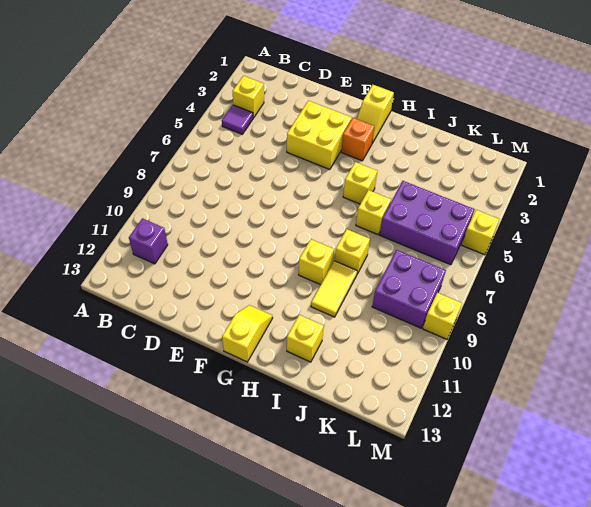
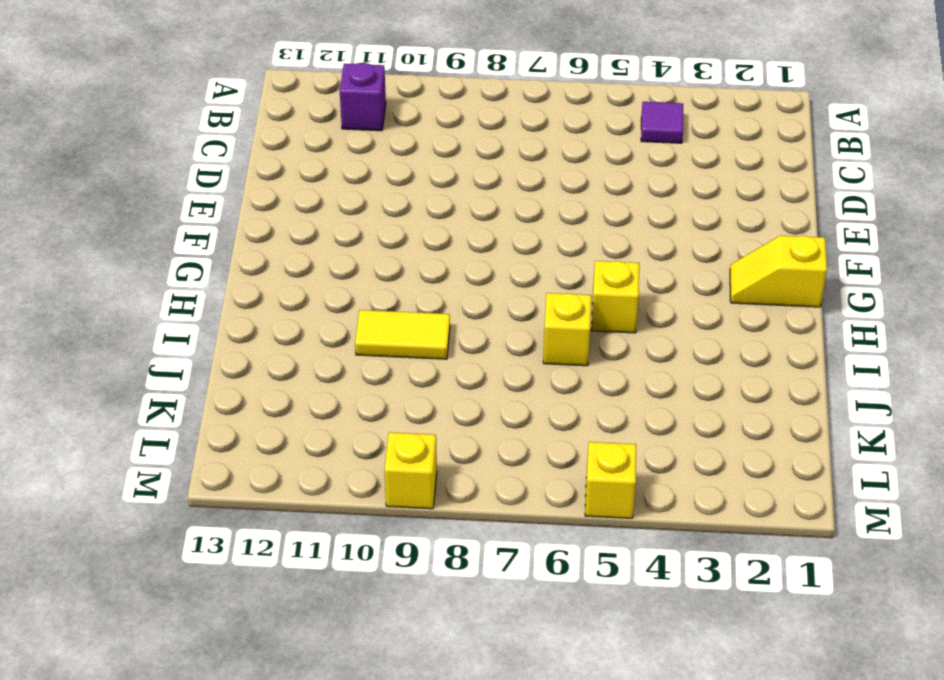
none -> yellow brick B3 level 1
none -> yellow brick E3:F4 level 1
none -> orange brick G3 level 1

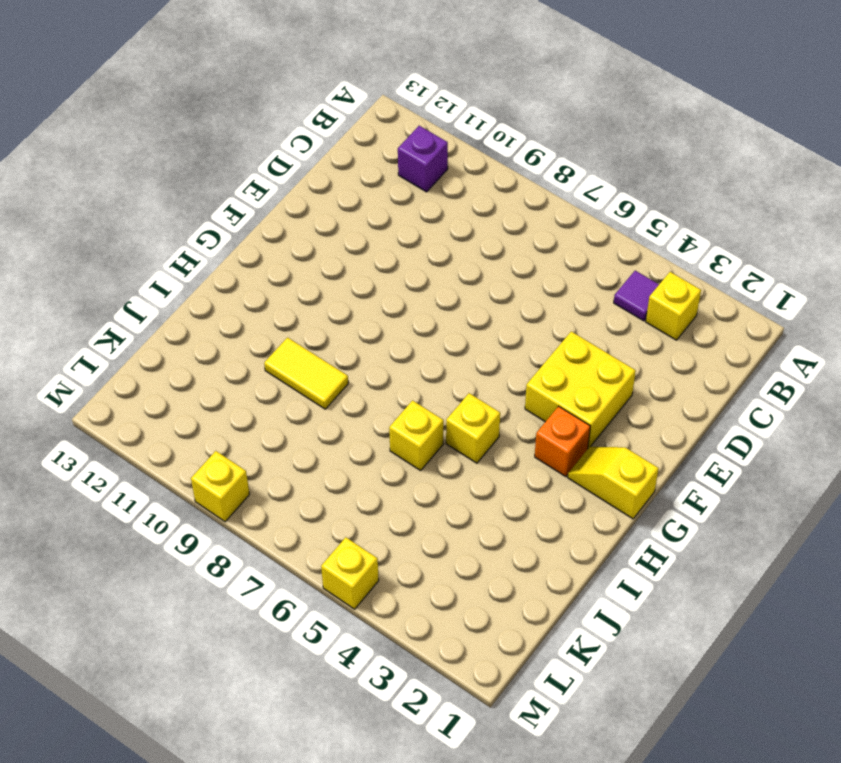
none -> yellow slope G12:G13 level 1 top 13
none -> yellow brick H9 level 1
none -> yellow brick I8 level 1

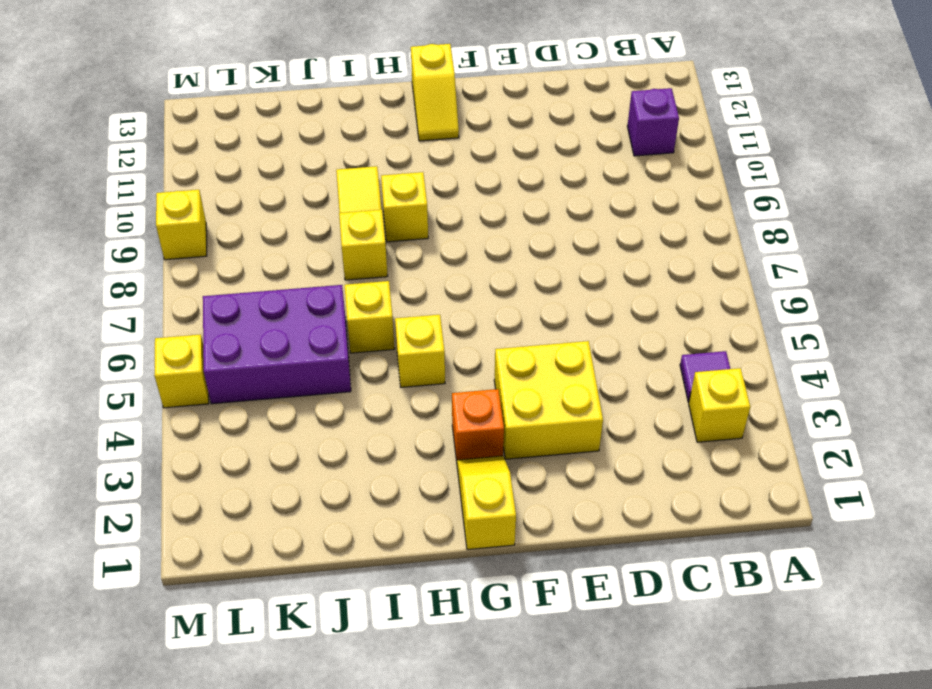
none -> yellow brick I12 level 1
none -> purple brick K8:L9 level 1

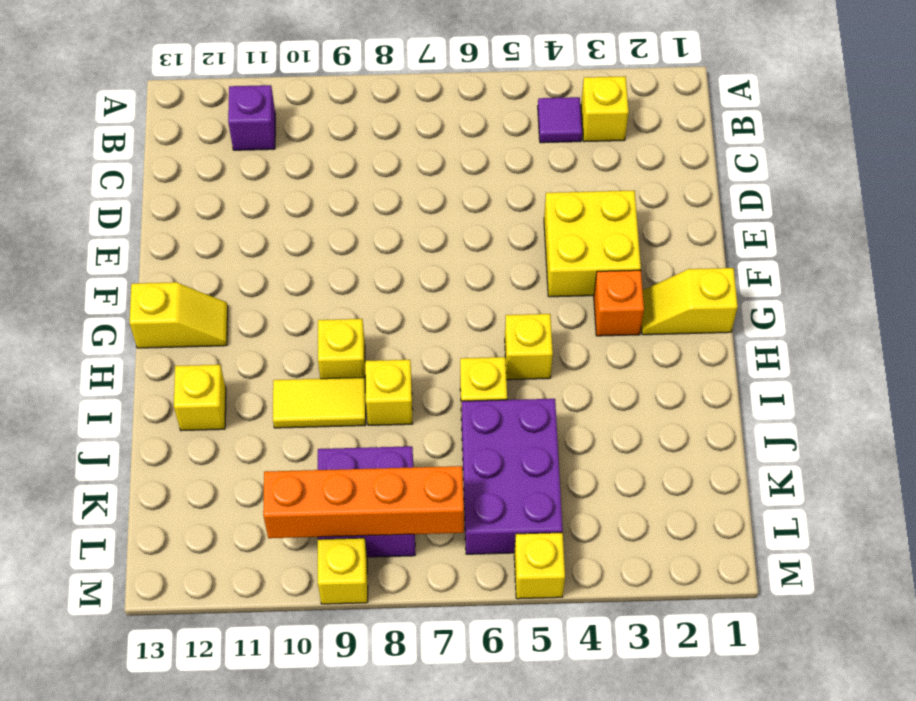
orange brick L7:L10 level 2 -> none

